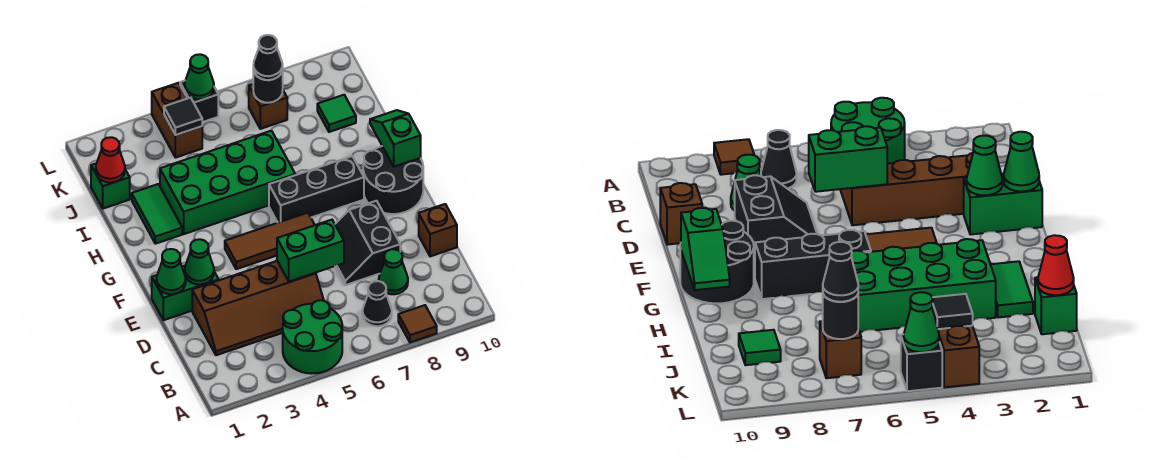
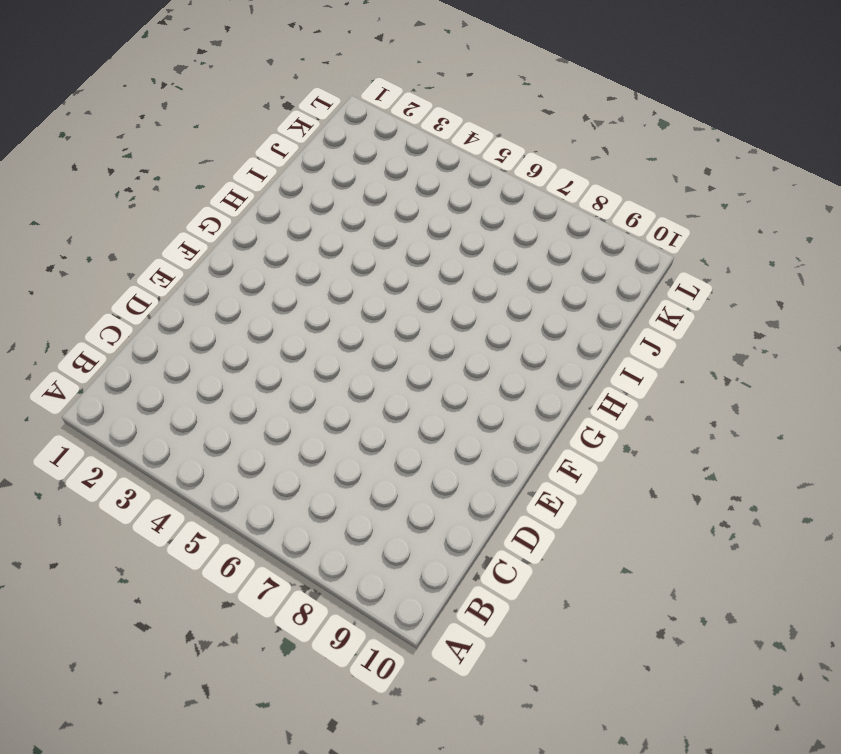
none -> green round brick A4:B5 level 1
none -> brown tile A8 level 1
none -> black cone B7 level 1

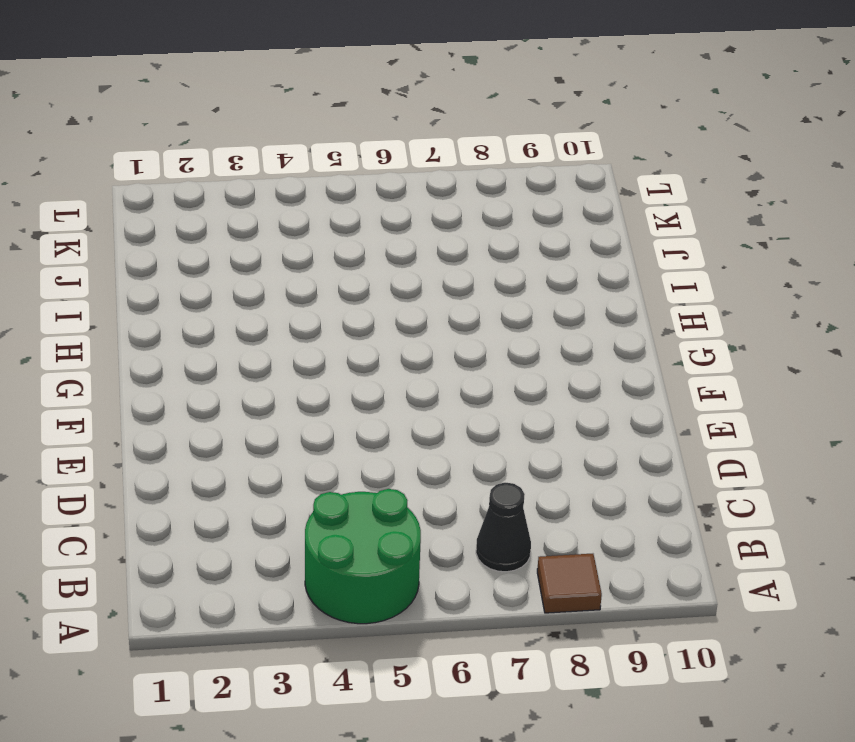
none -> brown slope C2:D5 level 1 top D
none -> green cone C8 level 1
none -> black slope D7:E8 level 1 top 8

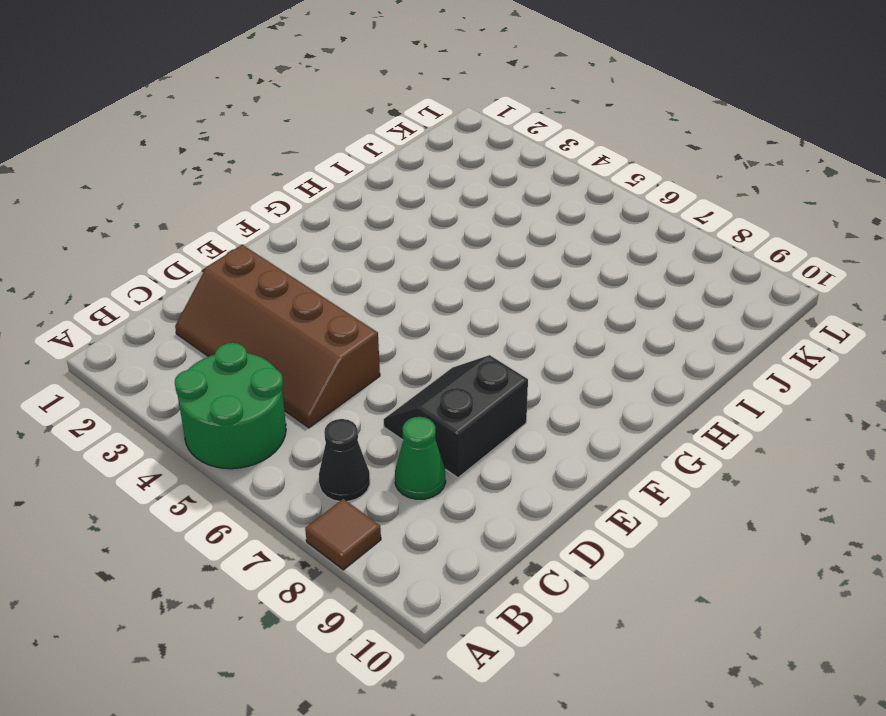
none -> brown brick D10 level 1
none -> green brick E1:E2 level 1
none -> brown tile F4:F6 level 1

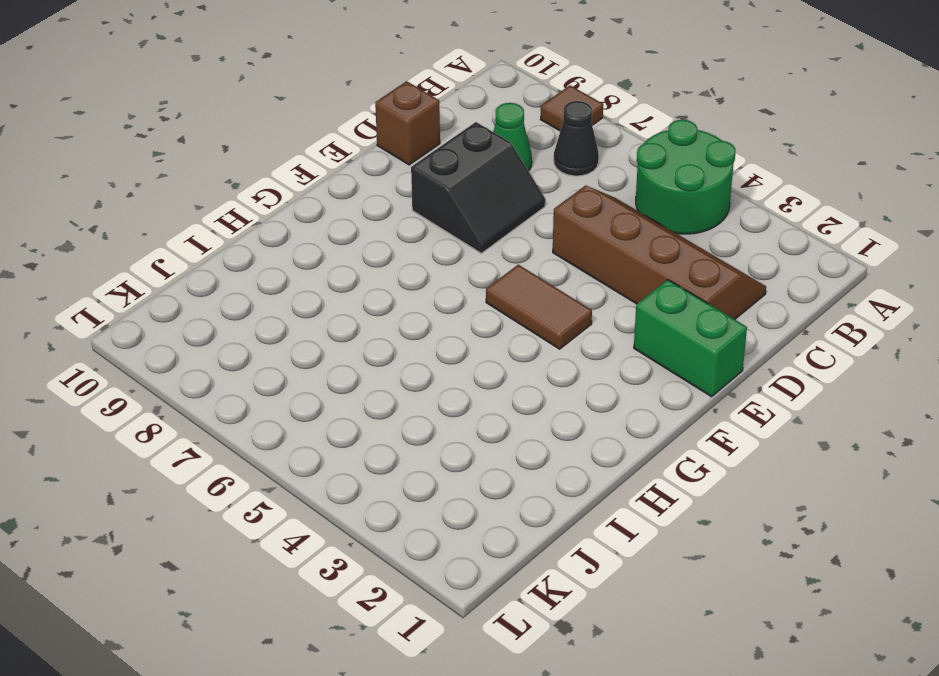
brown tile F4:F5 level 1 -> brown tile F4:F6 level 1
none -> black round brick F9:G10 level 1
none -> black brick G6:G8 level 1
none -> green tile H2:I2 level 1

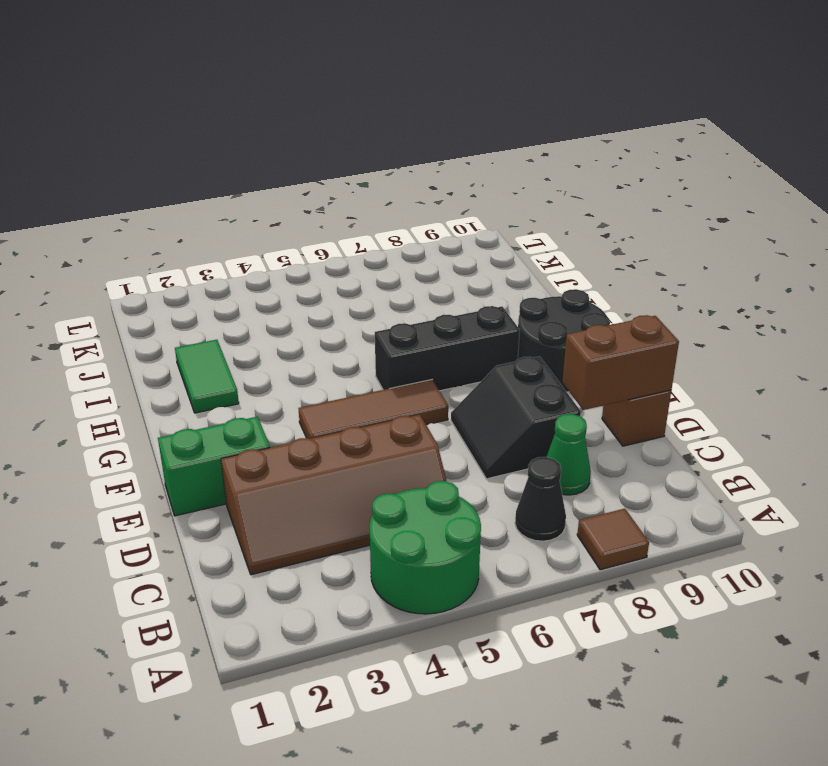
brown brick D9:D10 level 2 -> brown brick K4:L4 level 1
none -> green brick H3:I6 level 1
none -> green brick J1 level 1
none -> green tile J9 level 1

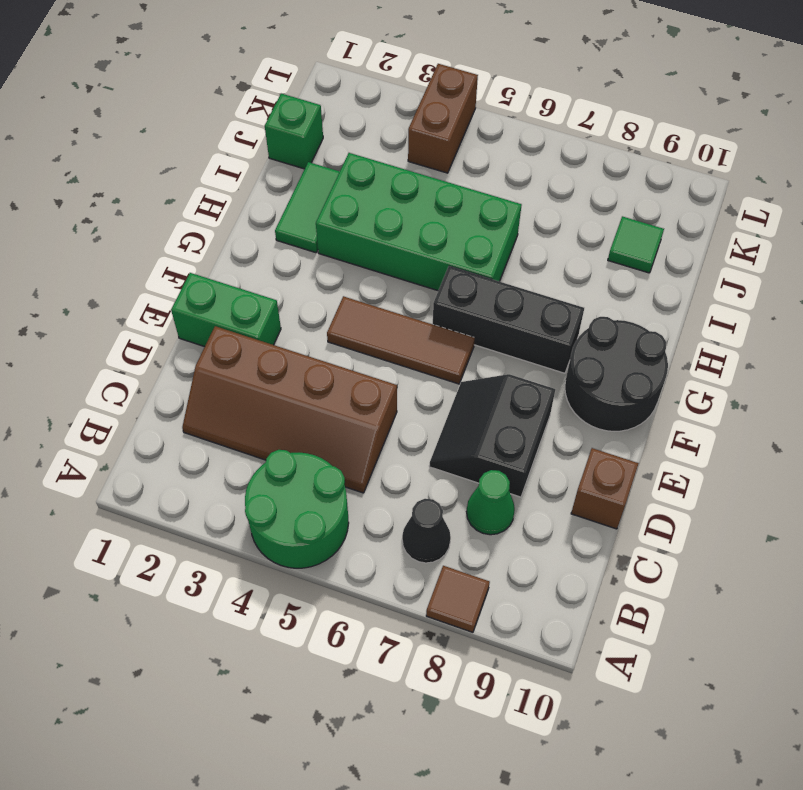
none -> brown brick K7 level 1
none -> black brick L5 level 1
none -> green brick D5:D6 level 2

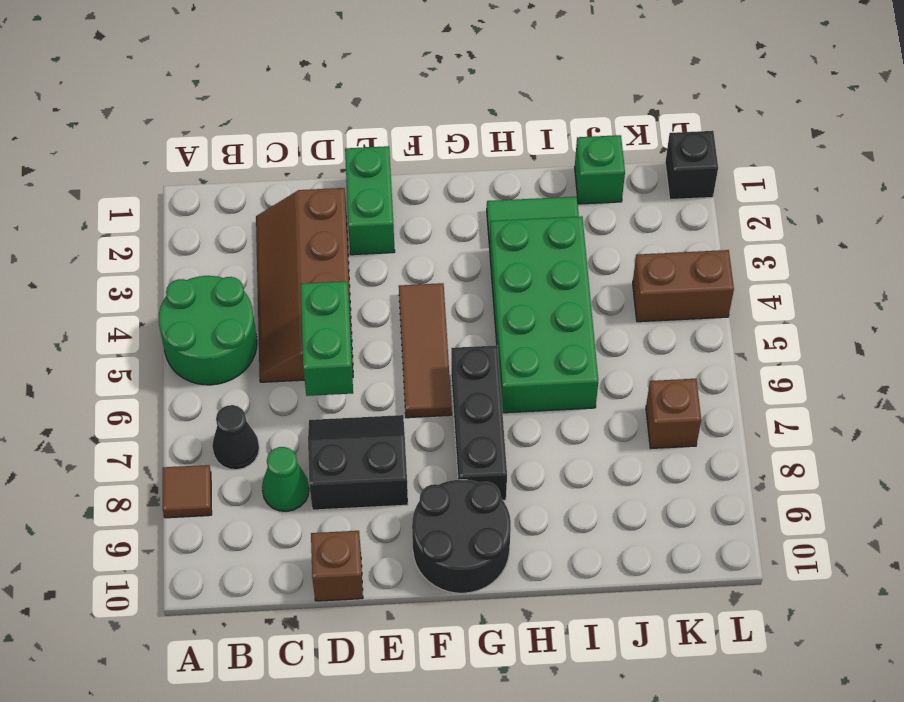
black brick L1 level 1 -> black brick L5 level 1
none -> green tile J9 level 1
none -> green cone E1 level 2
none -> green cone E2 level 2

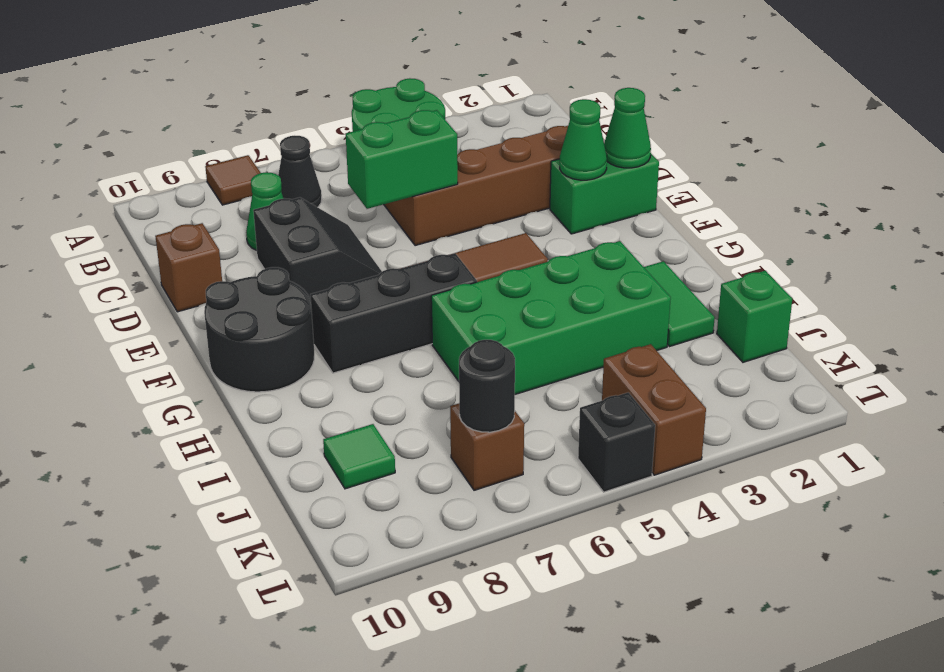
none -> green slope G10:H10 level 2 top G
none -> red cone J1 level 2
none -> black tile K4 level 2

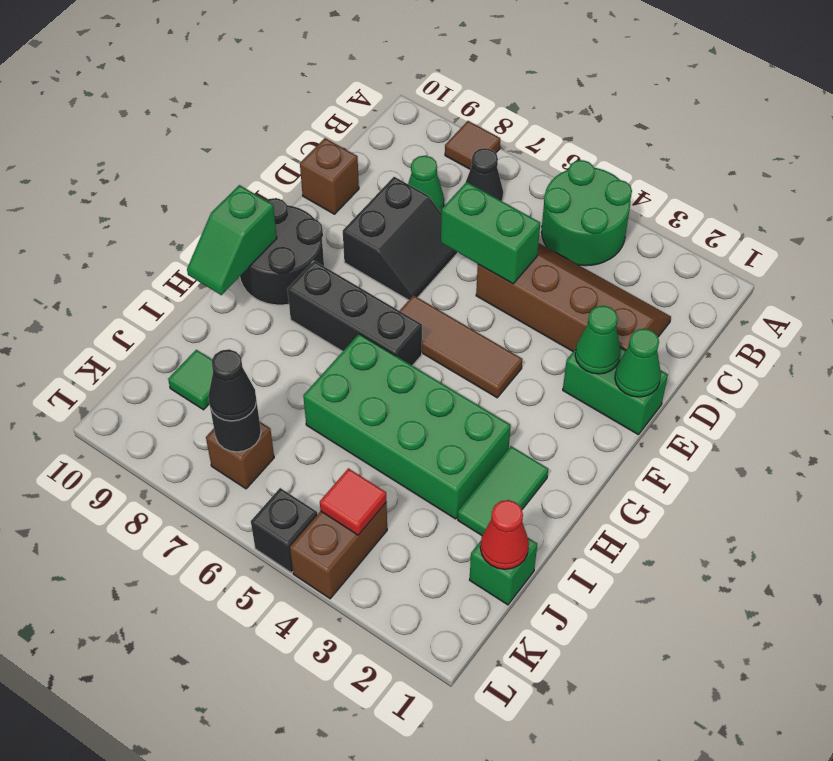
red tile K4 level 2 -> black tile K4 level 2
none -> green cone L5 level 2

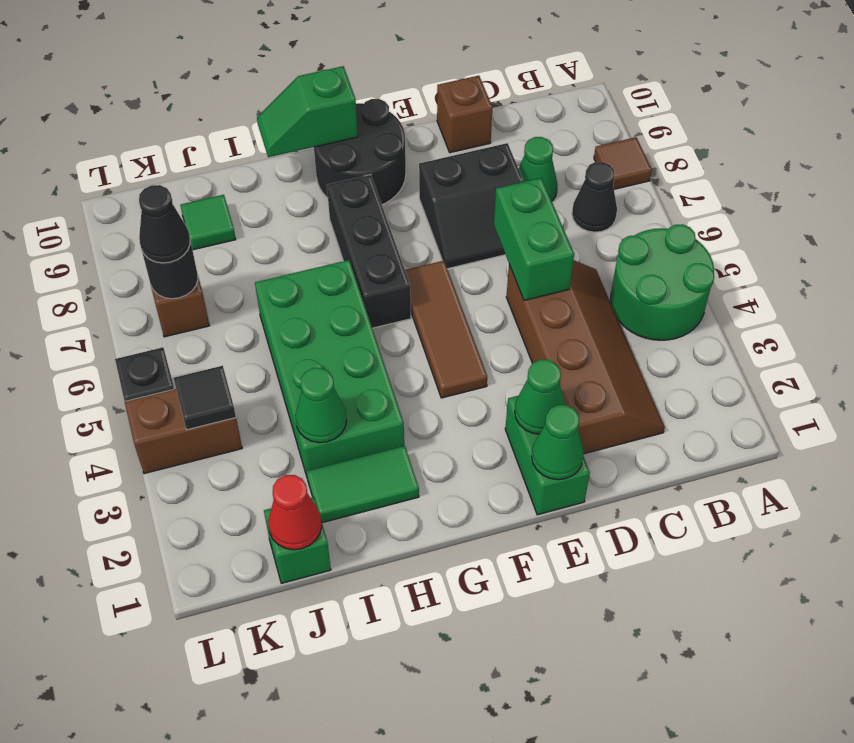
green cone I3 level 2 -> green cone L5 level 2

